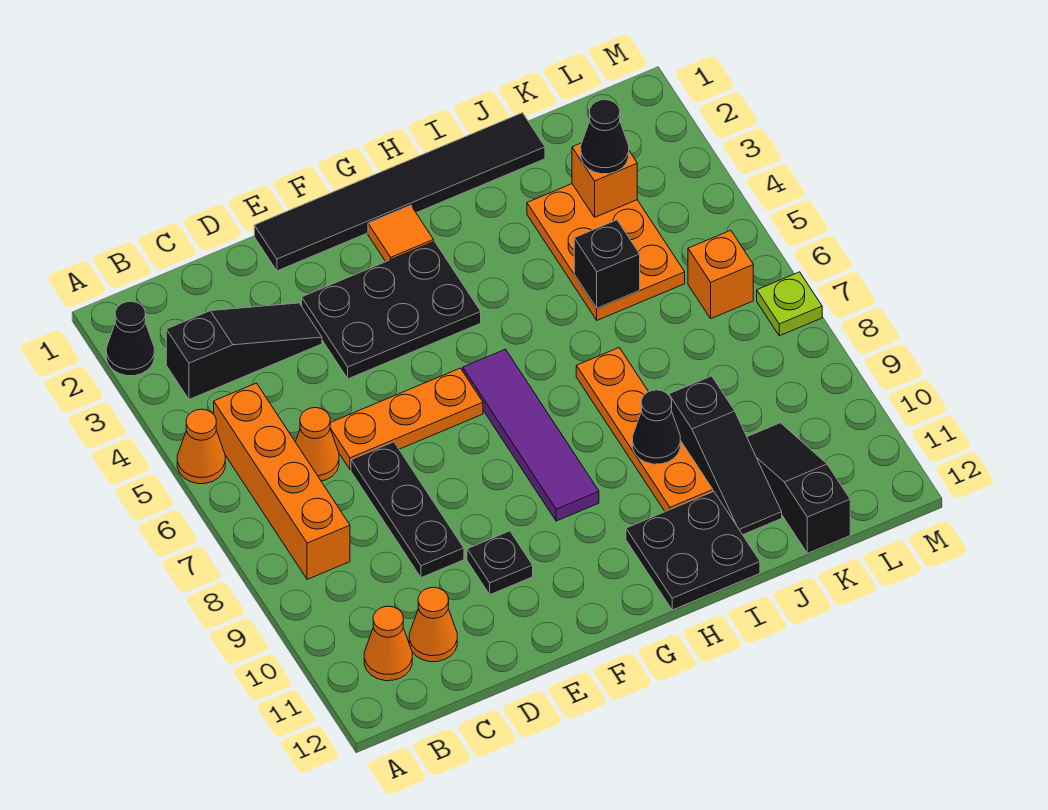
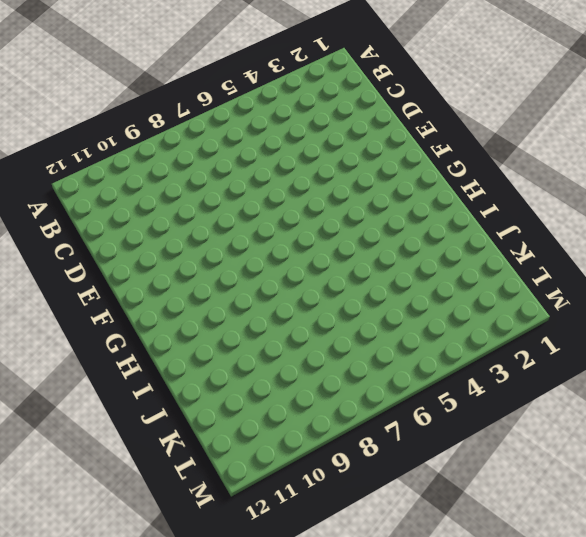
none -> black cone A2 level 1
none -> orange cone A5 level 1
none -> black slope B3:D3 level 1 top B

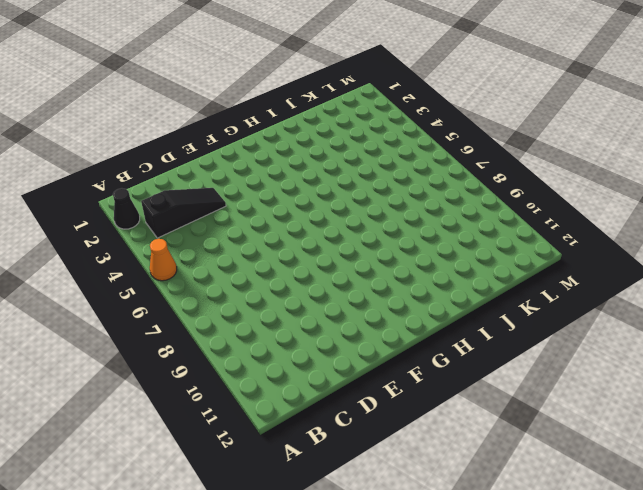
none -> orange brick B5:B8 level 1
none -> orange cone B11 level 1
none -> orange cone C6 level 1

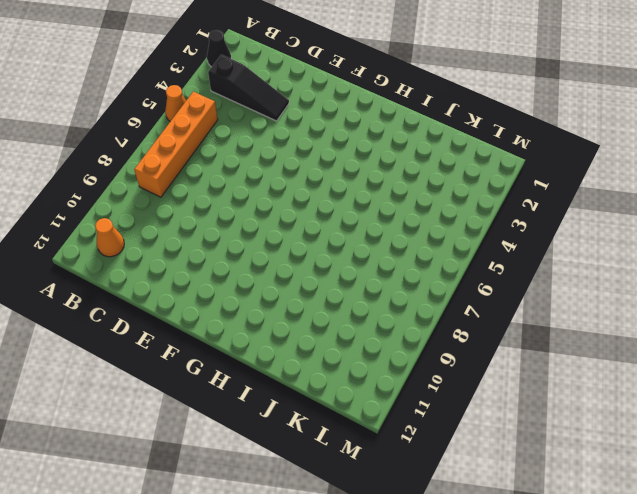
none -> orange cone C6 level 1
none -> orange cone C11 level 1
none -> orange plate D6:F6 level 1

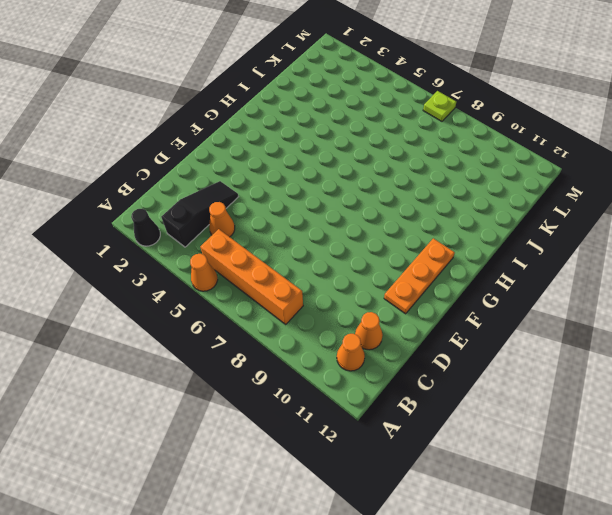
orange cone C4 level 1 -> orange cone C6 level 1
orange plate E11:G11 level 1 -> orange plate D6:F6 level 1
none -> black plate D7:D9 level 1
none -> black tile E1:J1 level 1
none -> black plate E3:G4 level 1

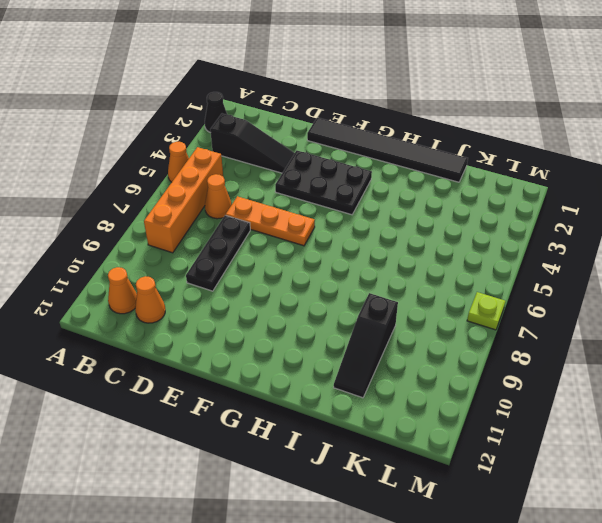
none -> black plate E10 level 1
none -> orange tile G2 level 1
none -> purple tile G6:G9 level 1

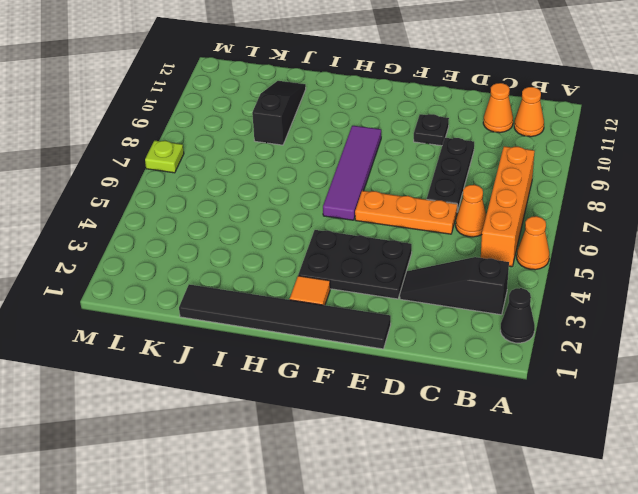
none -> black plate H11:I12 level 1
none -> orange plate I7:I10 level 1
none -> orange plate J3:K5 level 1

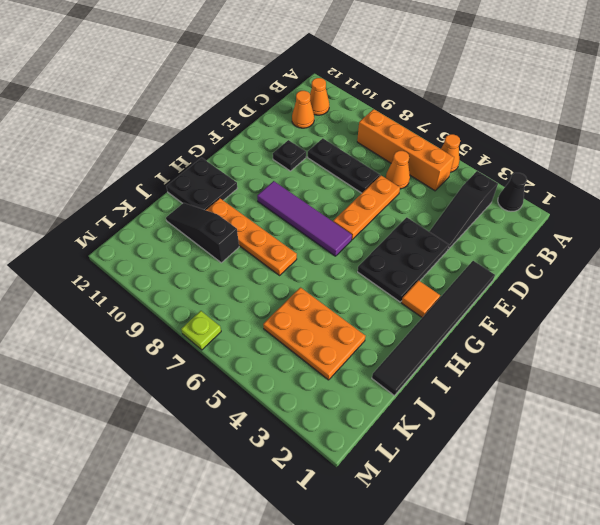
none -> black slope K10:K12 level 1 top 12
none -> orange brick L6 level 1
none -> black cone I9 level 2

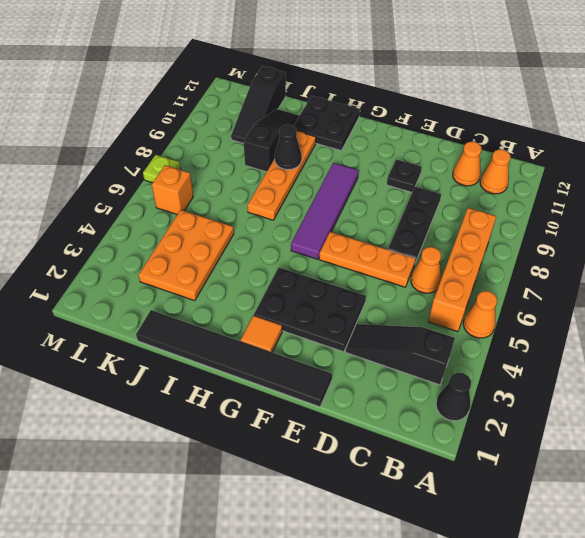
none -> black brick J5 level 2
none -> orange brick K3 level 2
none -> black cone K3 level 3

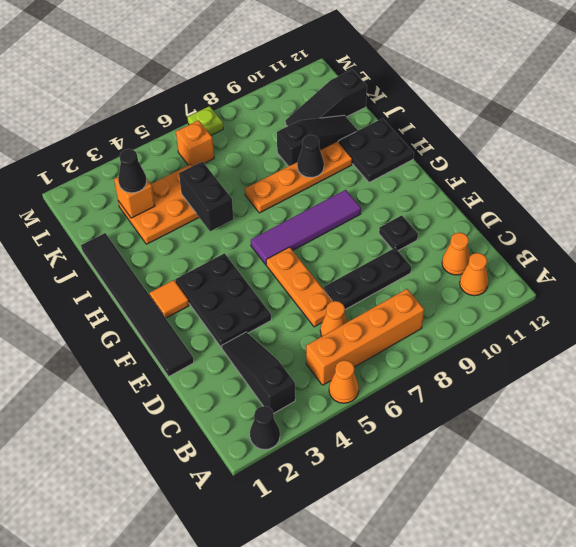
black brick I5:J5 level 2 -> black brick J5 level 2

